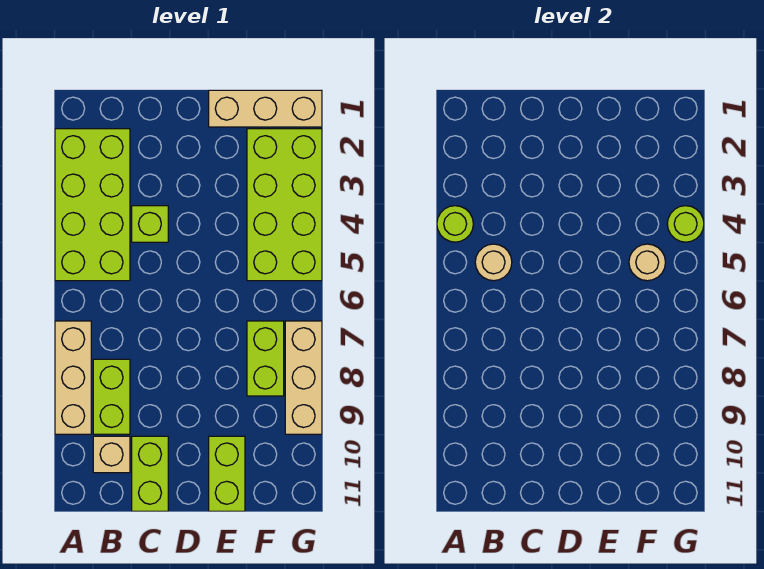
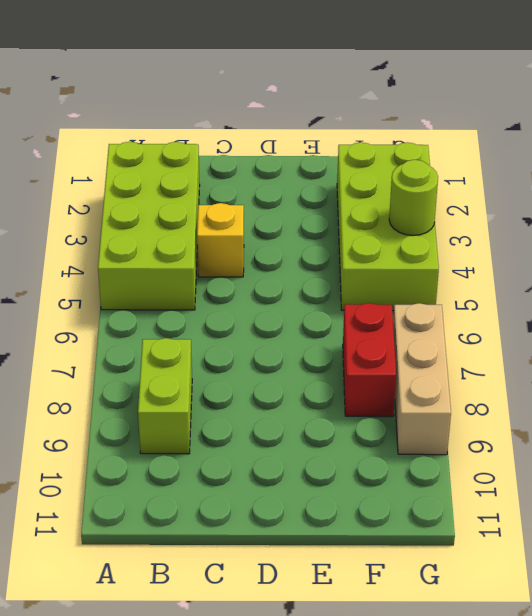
yellow brick C4 level 1 -> lime brick C4 level 1
red brick F7:F8 level 1 -> lime brick F7:F8 level 1
none -> tan brick A7:A9 level 1
none -> tan brick B10 level 1
none -> lime brick C10:C11 level 1

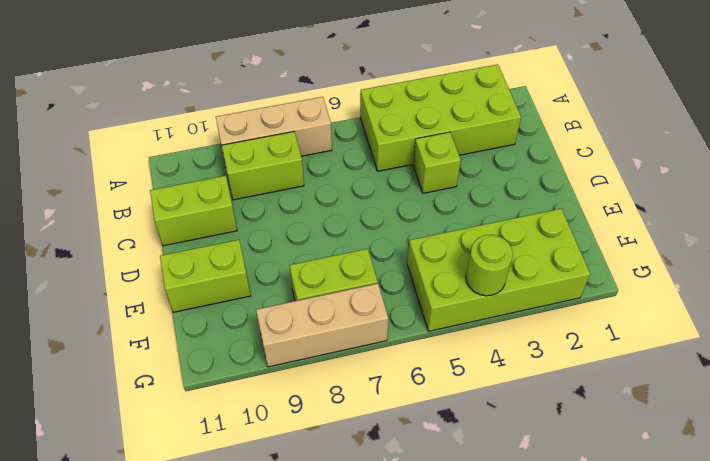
none -> tan brick B10 level 1
none -> tan brick E1:G1 level 1
none -> lime round brick A4 level 2

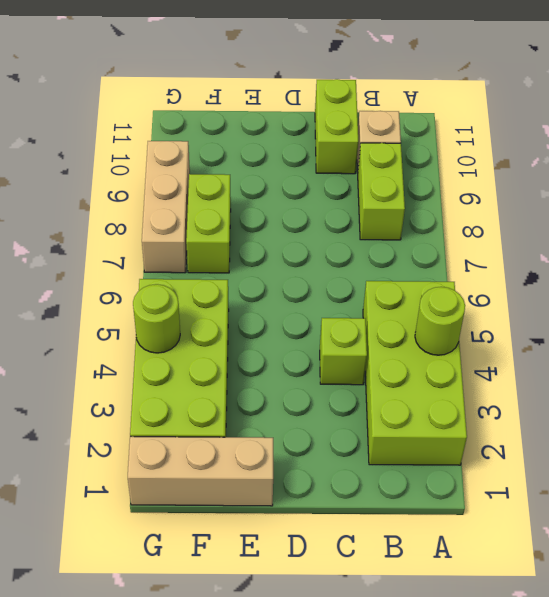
none -> tan brick A7:A9 level 1
none -> lime brick E10:E11 level 1
none -> tan round brick B5 level 2

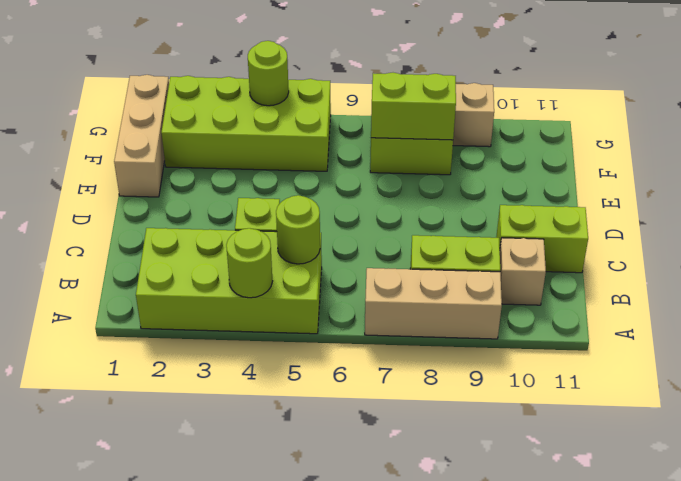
lime round brick B5 level 2 -> tan round brick B5 level 2
lime brick F7:F8 level 2 -> lime brick E10:E11 level 1
none -> tan round brick F5 level 2

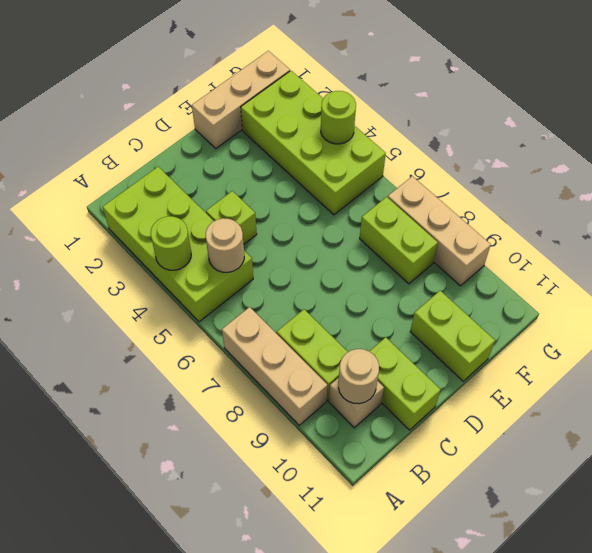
tan round brick B10 level 2 -> tan round brick F5 level 2

